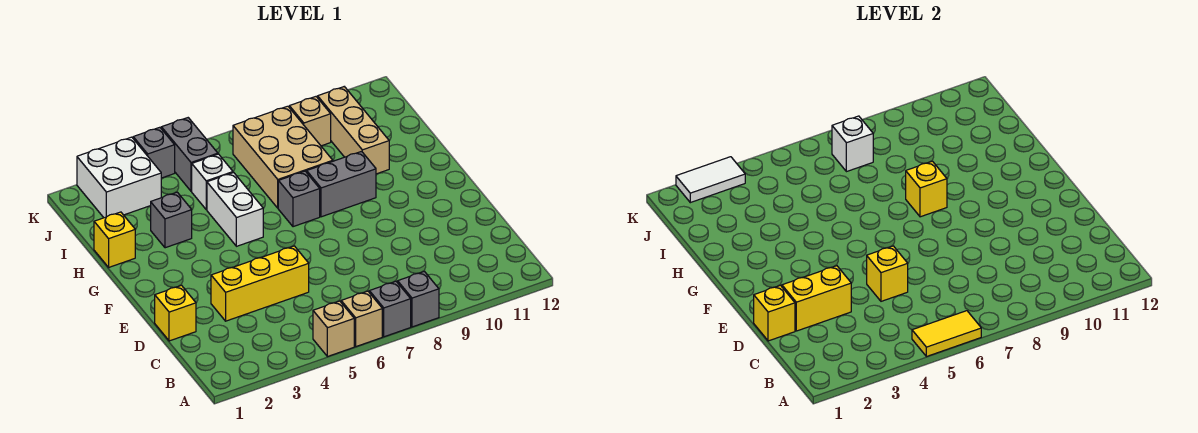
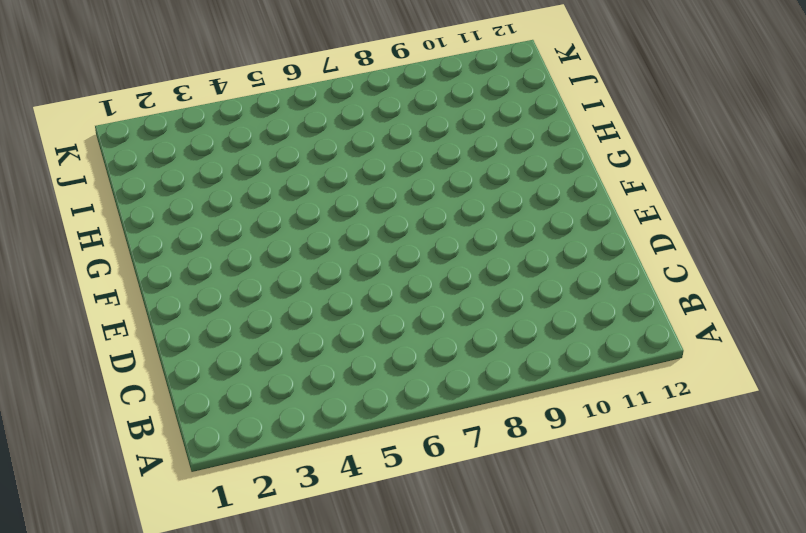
none -> tan brick A5 level 1
none -> tan brick A6 level 1
none -> grey brick A7 level 1

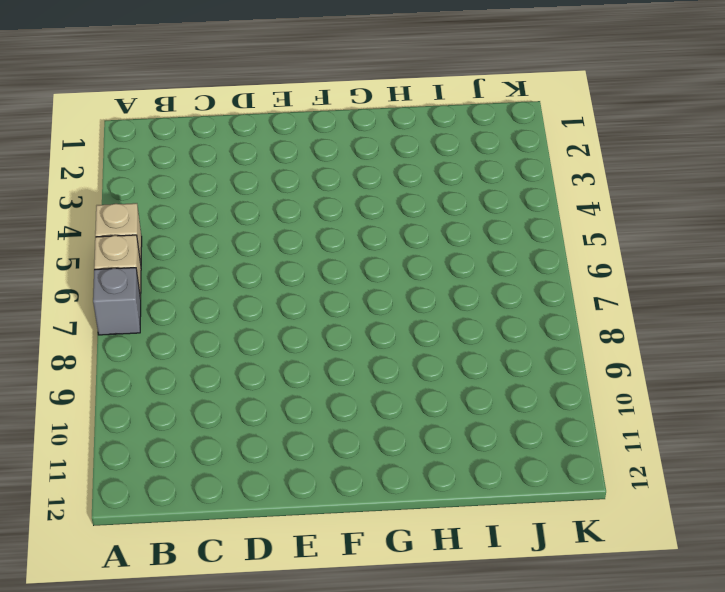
none -> grey brick A8 level 1
none -> yellow brick D1 level 1
none -> yellow brick D3:D5 level 1

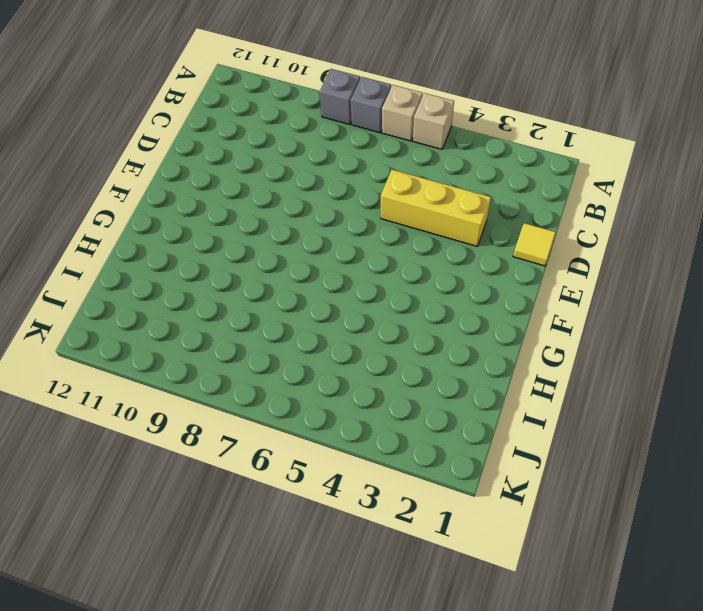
yellow tile D1 level 1 -> yellow brick D1 level 1
none -> white brick G5:H5 level 1
none -> grey brick G7 level 1
none -> grey brick G8:G9 level 1

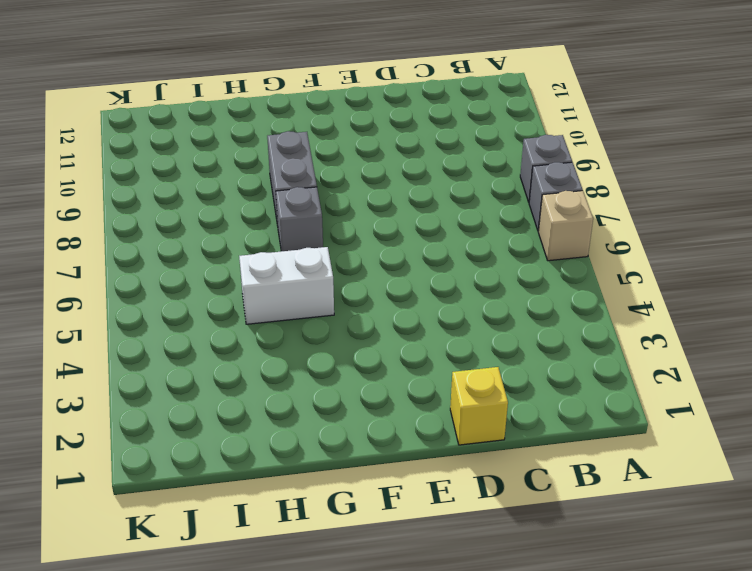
none -> tan brick A5 level 1
none -> yellow brick D3:D5 level 1
none -> yellow brick H1 level 1

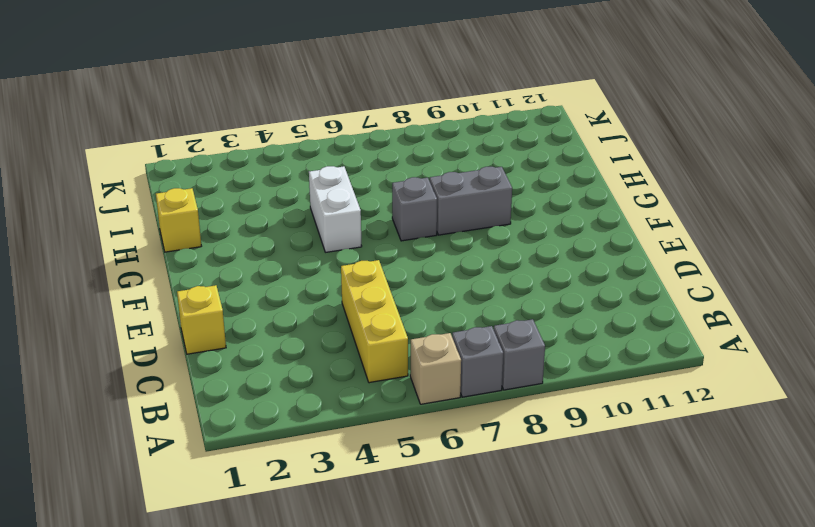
yellow brick B5:D5 level 1 -> yellow brick D3:D5 level 1
none -> tan brick A5 level 1
none -> grey brick H3 level 1
none -> tan brick H7:J8 level 1

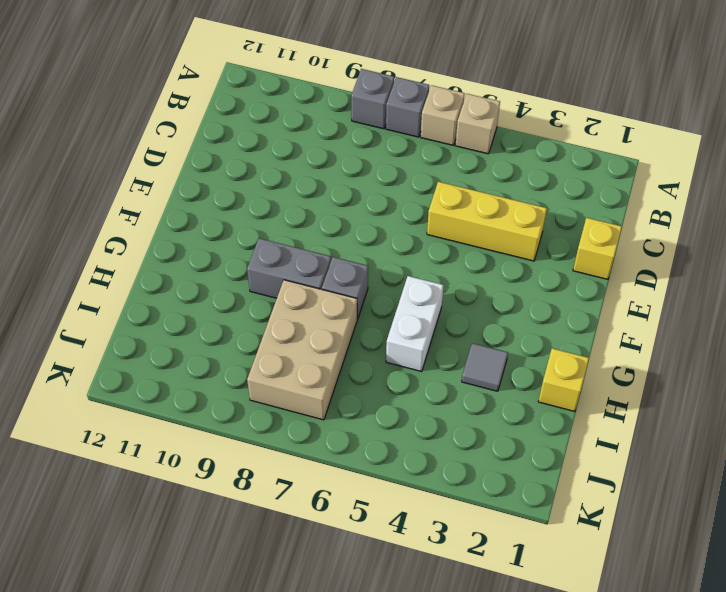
grey tile H3 level 1 -> grey brick H3 level 1
none -> tan brick H10:J10 level 1
none -> white brick I5 level 1
none -> white brick J2:K3 level 1

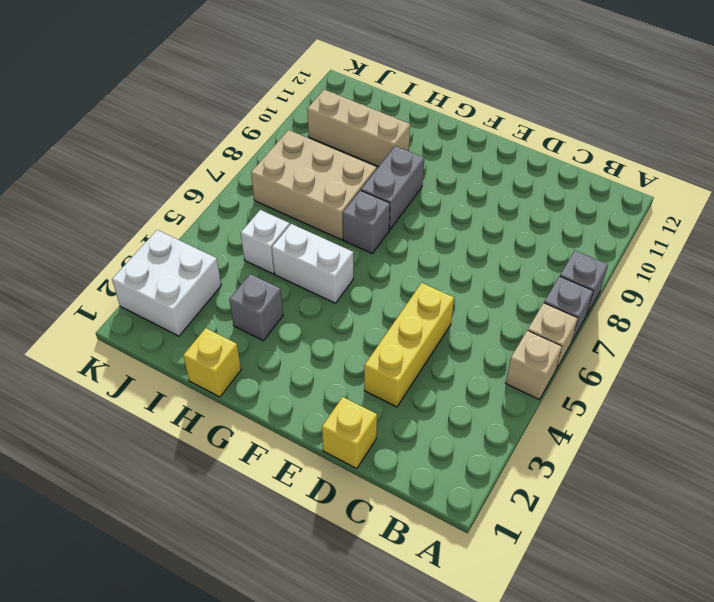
none -> grey brick J5:K5 level 1
none -> tan brick J9 level 1
none -> grey brick K4 level 1

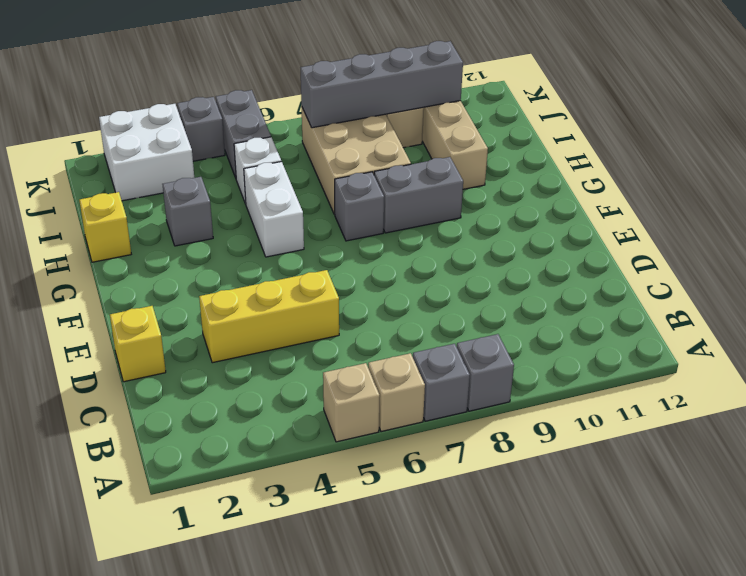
grey brick J7:J10 level 2 -> white brick J7 level 2
none -> yellow tile A5:A6 level 2
none -> yellow brick D1 level 2
none -> yellow brick D2:D3 level 2

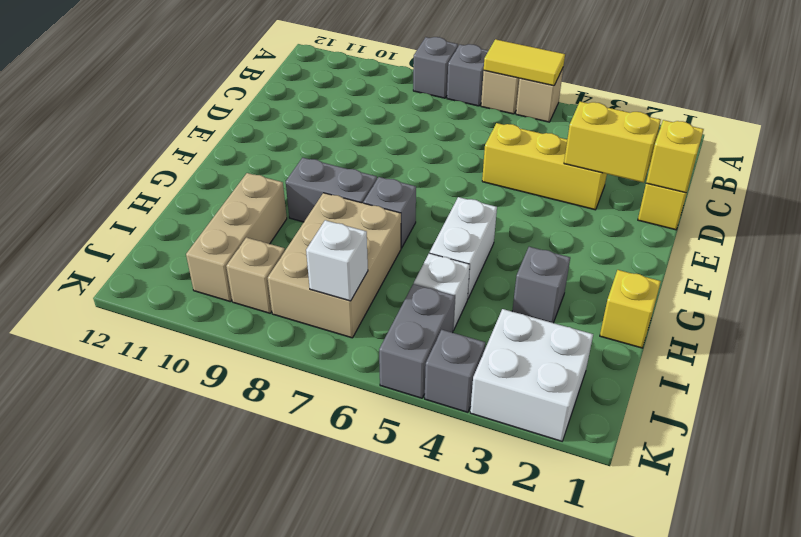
none -> yellow brick D5 level 2
none -> yellow brick G8 level 2
none -> white tile K2:K3 level 2

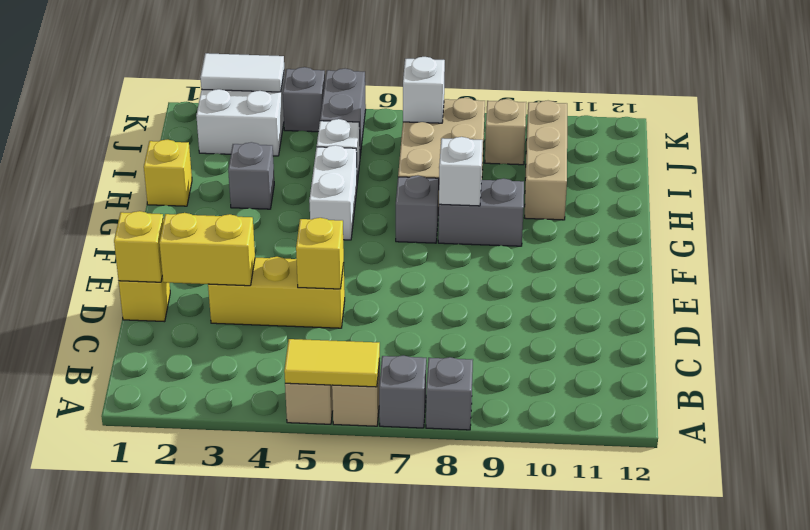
white brick G8 level 2 -> yellow brick G8 level 2

